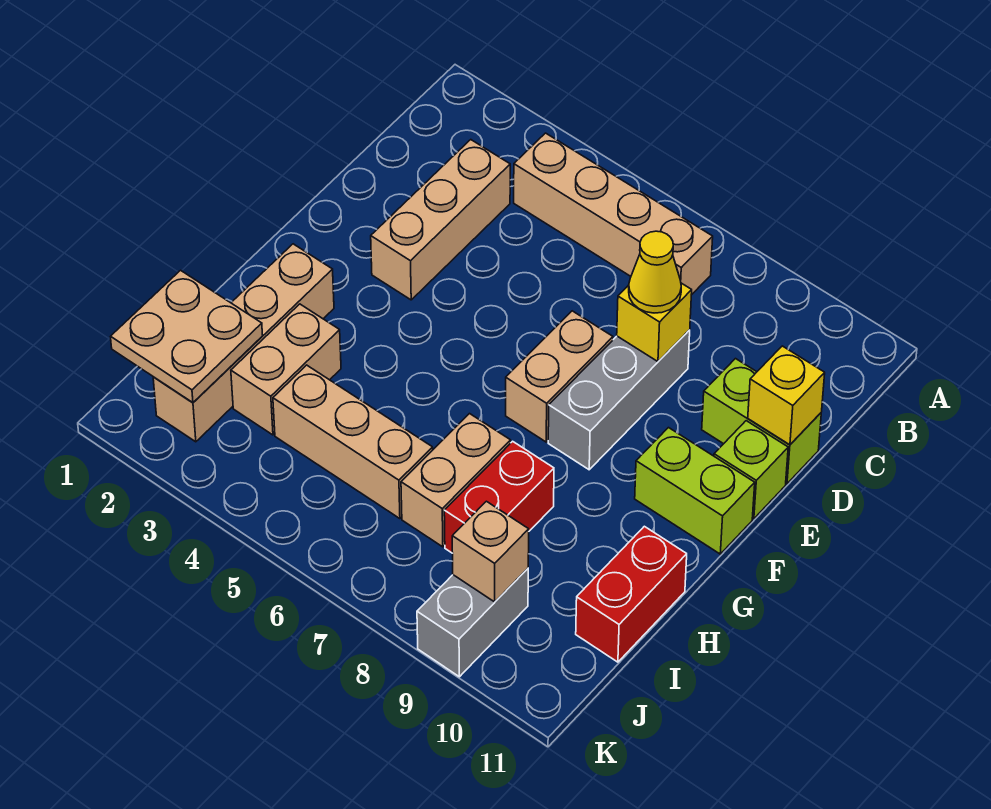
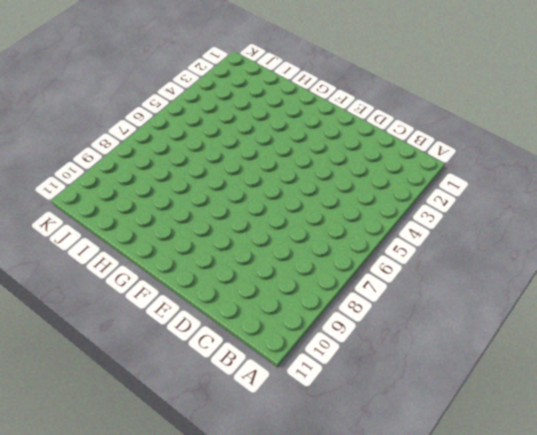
none -> tan brick B4:B7 level 1
none -> tan brick C3:E3 level 1
none -> grey brick D8:F8 level 1

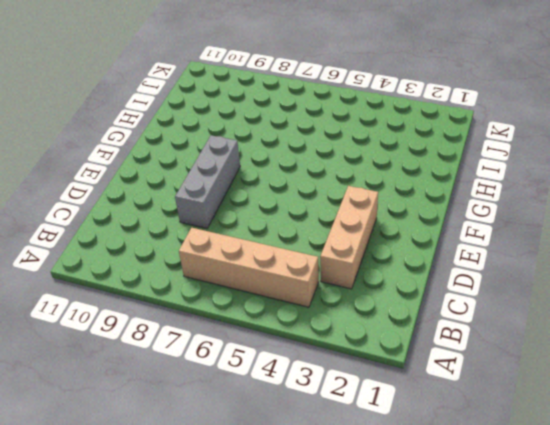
none -> lime brick D10:D11 level 1
none -> tan brick E7:F7 level 1
none -> lime brick E11 level 1

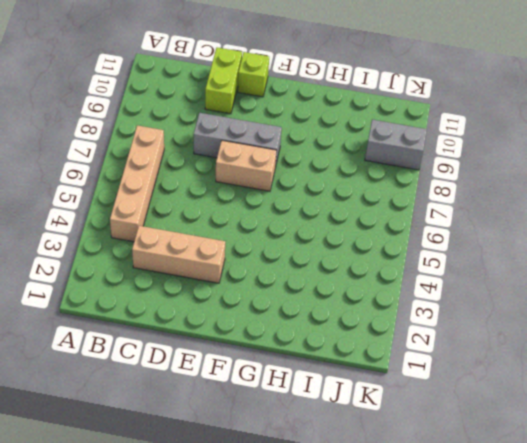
none -> lime brick F10:F11 level 1
none -> tan brick G2:J2 level 1
none -> tan brick H3:I3 level 1

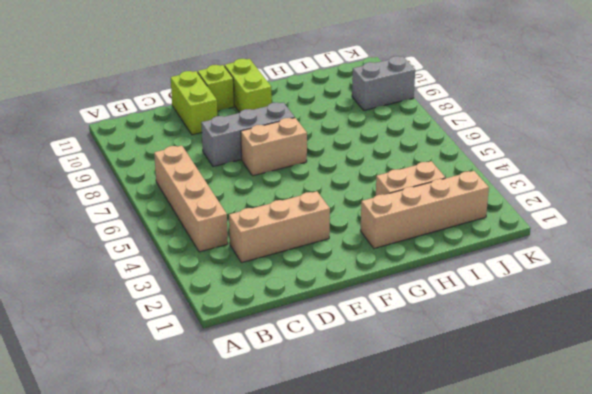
none -> tan brick H7:I7 level 1
none -> red brick H8:I8 level 1
none -> red brick H11:I11 level 1

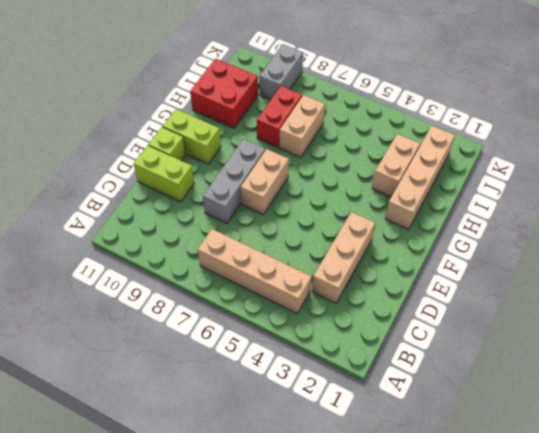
red brick H10:I11 level 1 -> red brick H11:I11 level 1
none -> tan brick I4:I6 level 1
none -> yellow brick D8 level 2
none -> yellow brick D11 level 2

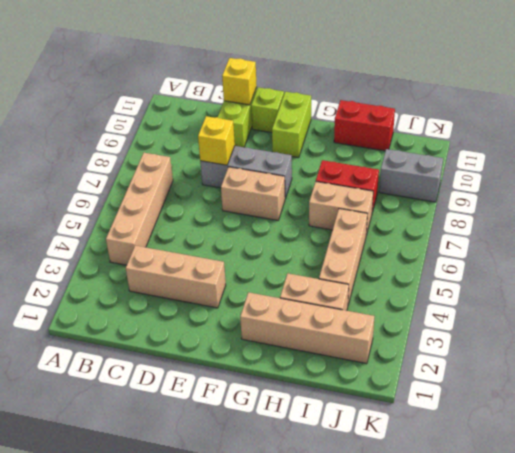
none -> tan plate I1:J2 level 2
none -> tan brick J9 level 2
none -> yellow cone D8 level 3

